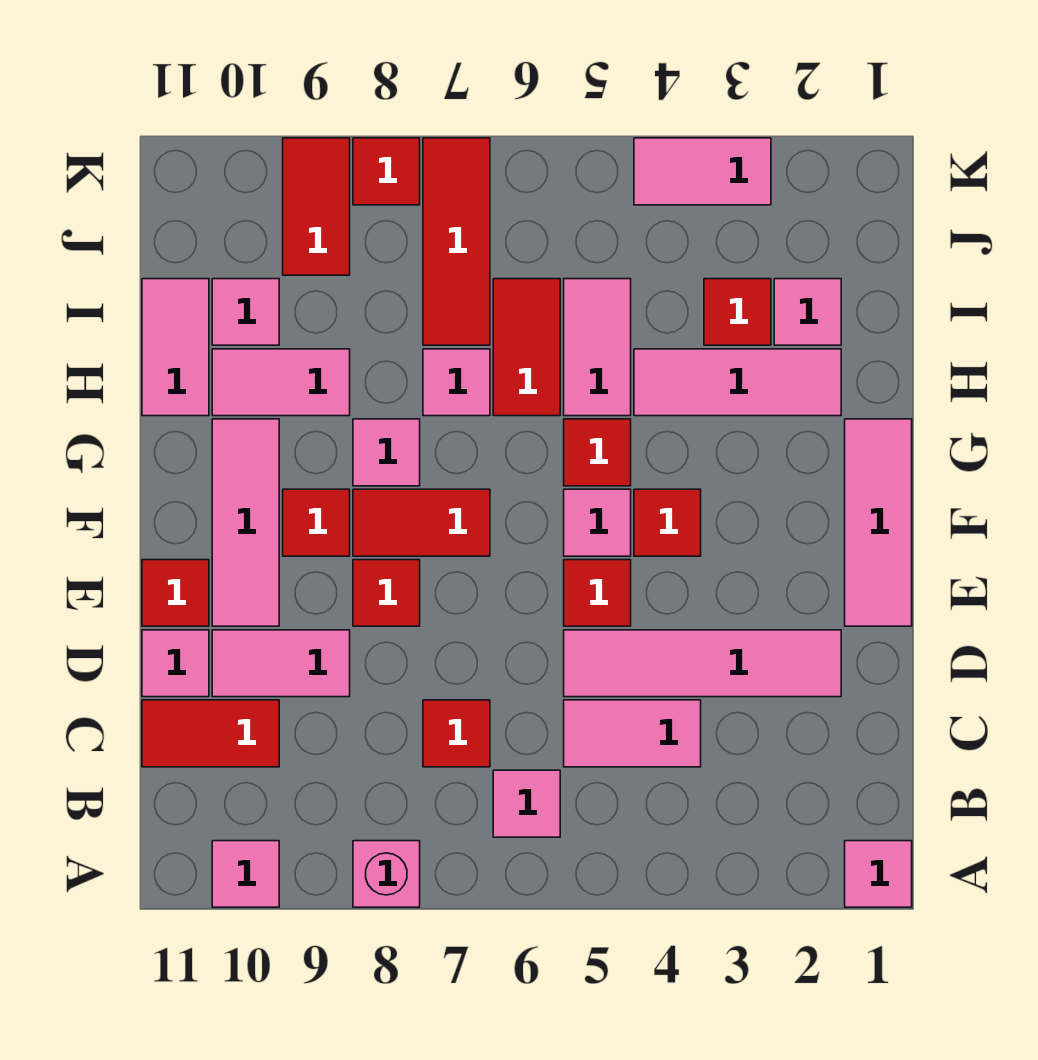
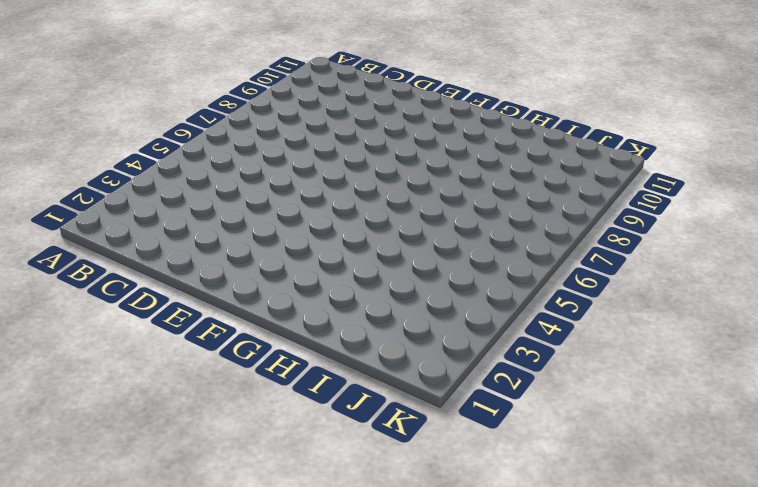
none -> pink tile A1 level 1
none -> pink brick A8 level 1
none -> pink tile A10 level 1
none -> pink tile B6 level 1

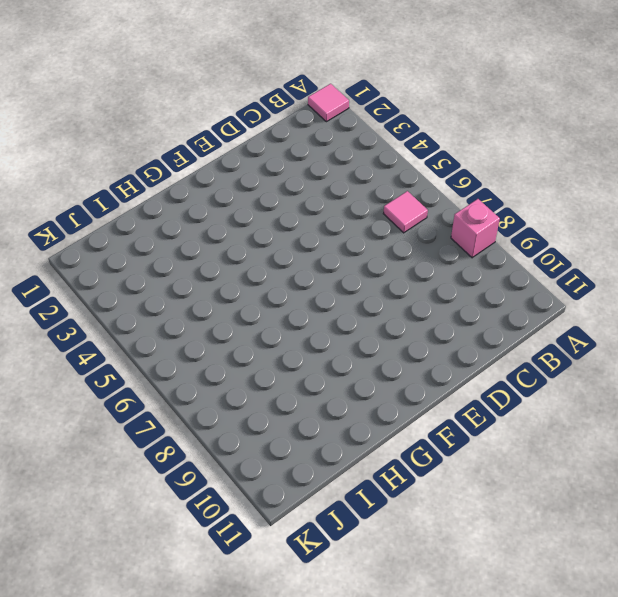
none -> pink tile A10 level 1
none -> pink tile C4:C5 level 1
none -> red tile C7 level 1
none -> red tile C10:C11 level 1

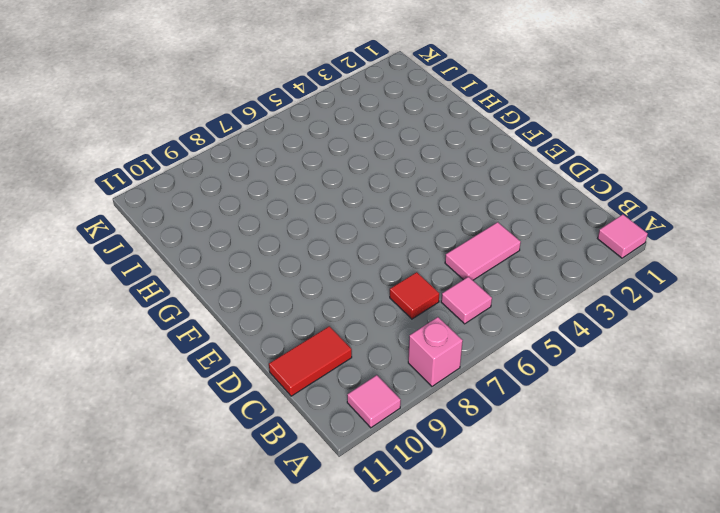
none -> pink tile D2:D5 level 1
none -> pink tile D9:D10 level 1
none -> pink tile D11 level 1
none -> pink tile E1:G1 level 1

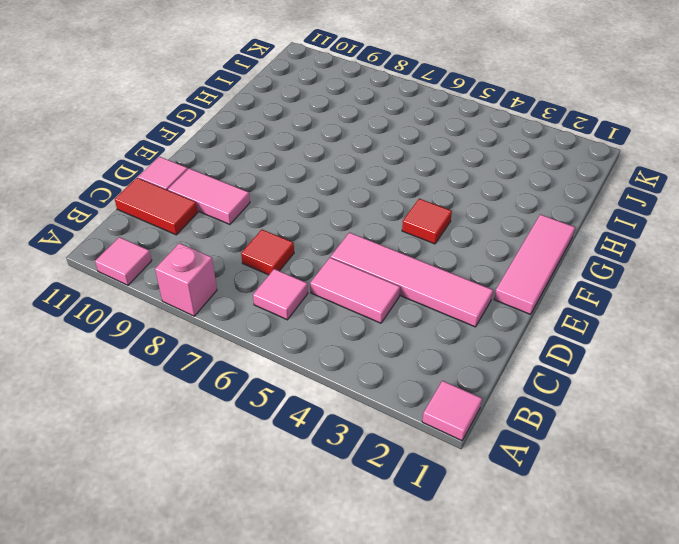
none -> red tile E5 level 1
none -> red tile E8 level 1
none -> pink tile E10:G10 level 1
none -> red tile E11 level 1

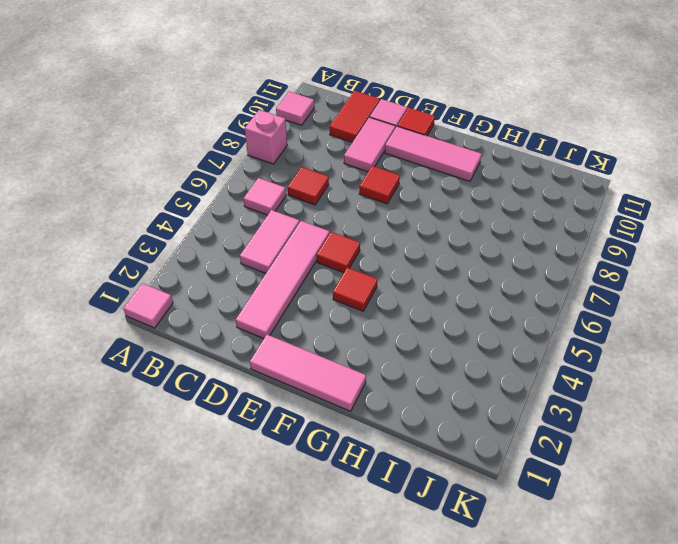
none -> pink tile F5 level 1
none -> red tile F7:F8 level 1
none -> red tile F9 level 1
none -> red tile G5 level 1

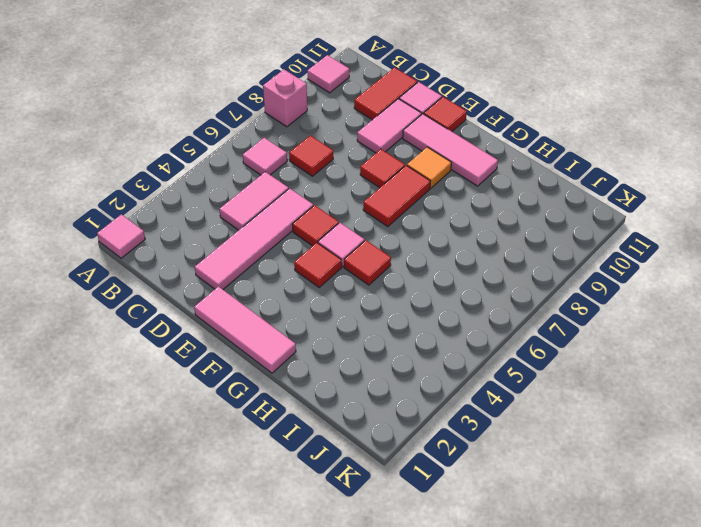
orange tile F9 level 1 -> red tile F9 level 1
none -> pink tile G8 level 1
none -> pink tile H2:H4 level 1
none -> pink tile H5:I5 level 1
none -> red tile H6:I6 level 1

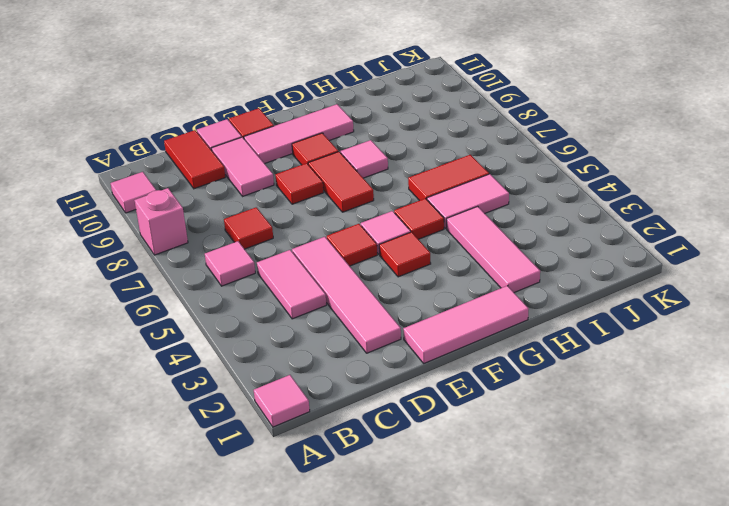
none -> pink tile H7 level 1
none -> pink tile H9:H10 level 1
none -> pink tile H11:I11 level 1
none -> pink tile I2 level 1

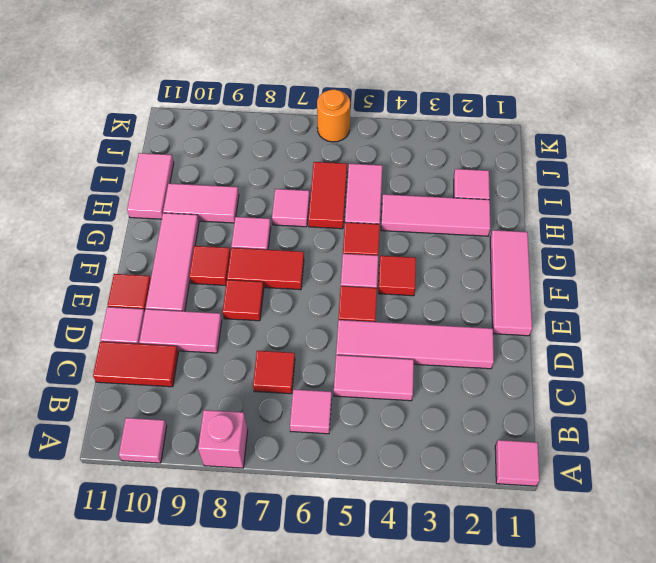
orange round brick K6 level 1 -> none
none -> red tile I3 level 1
none -> red tile I7:K7 level 1
none -> pink tile I10 level 1
none -> red tile J9:K9 level 1

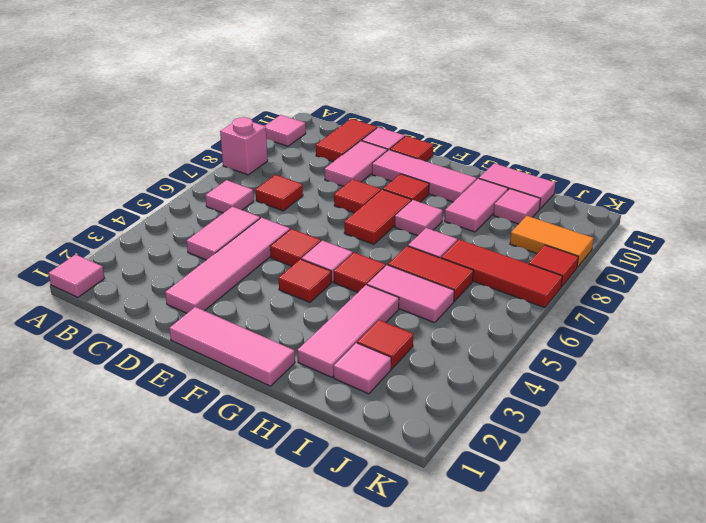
orange tile J9:K9 level 1 -> red tile J9:K9 level 1
none -> pink tile K3:K4 level 1

